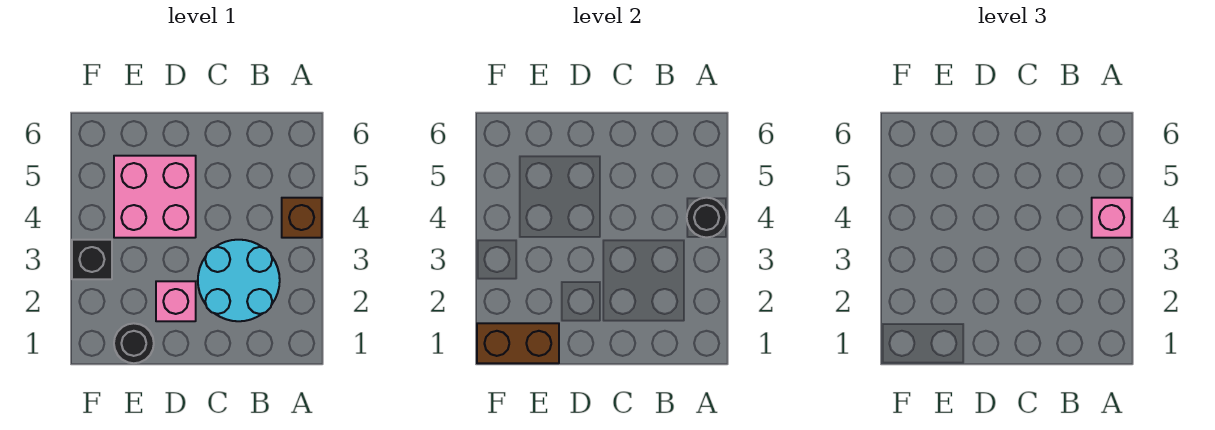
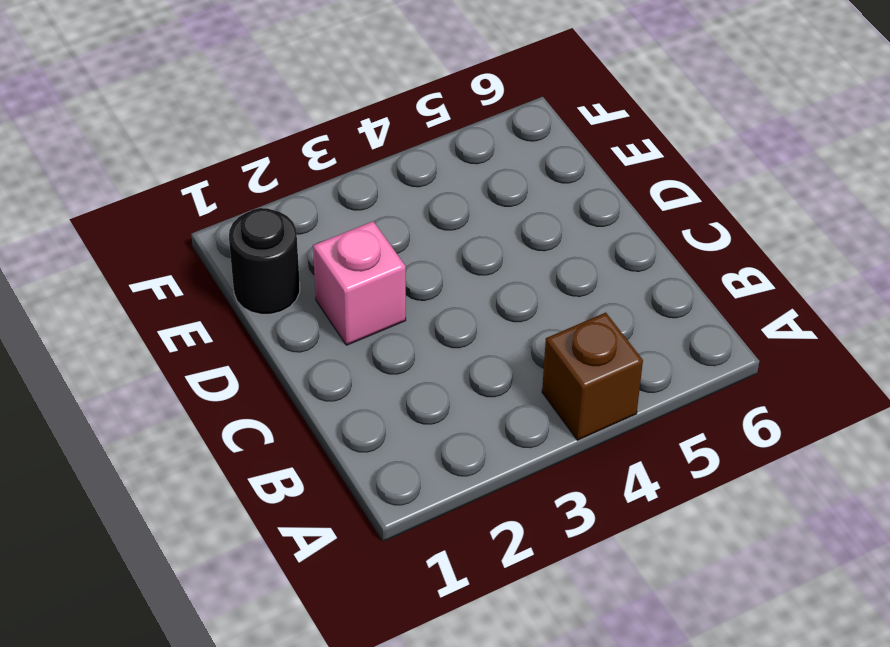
none -> cyan round brick B2:C3 level 1
none -> pink brick D4:E5 level 1

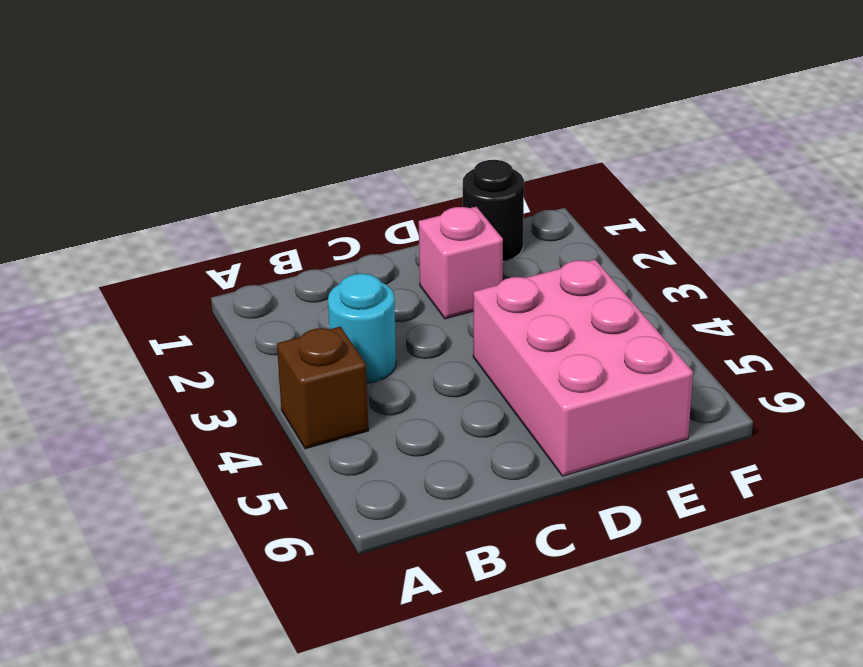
cyan round brick B3 level 1 -> cyan round brick B2:C3 level 1
pink brick D4:E6 level 1 -> pink brick D4:E5 level 1
none -> black brick F3 level 1
none -> black round brick A4 level 2

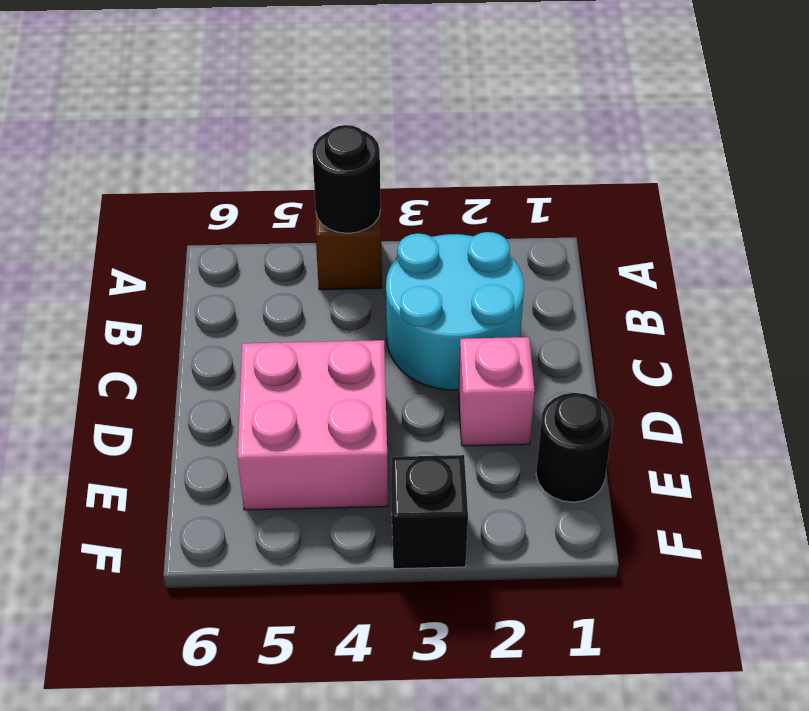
none -> brown brick E1:F1 level 2
none -> pink brick A4 level 3

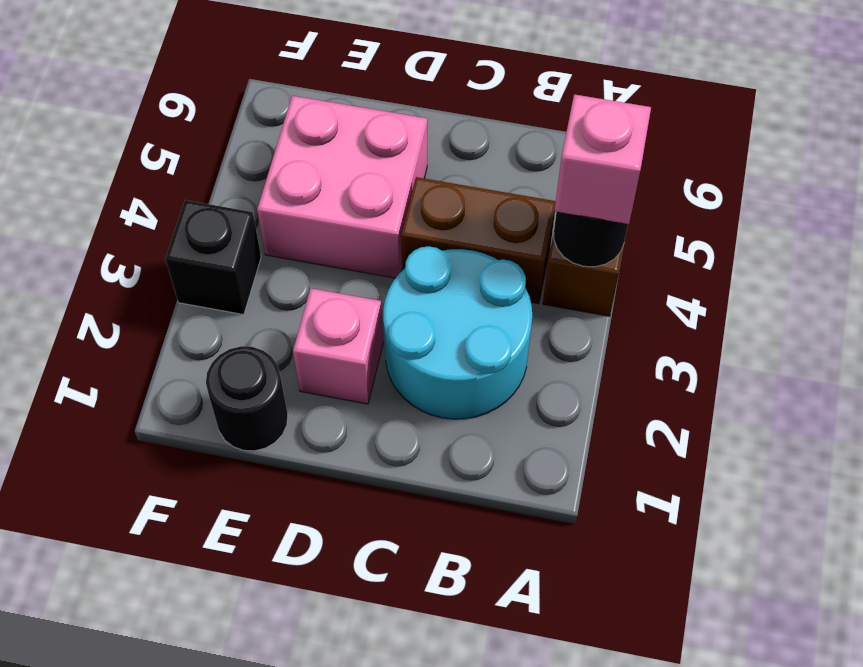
brown brick B4:C4 level 1 -> brown brick E1:F1 level 2

